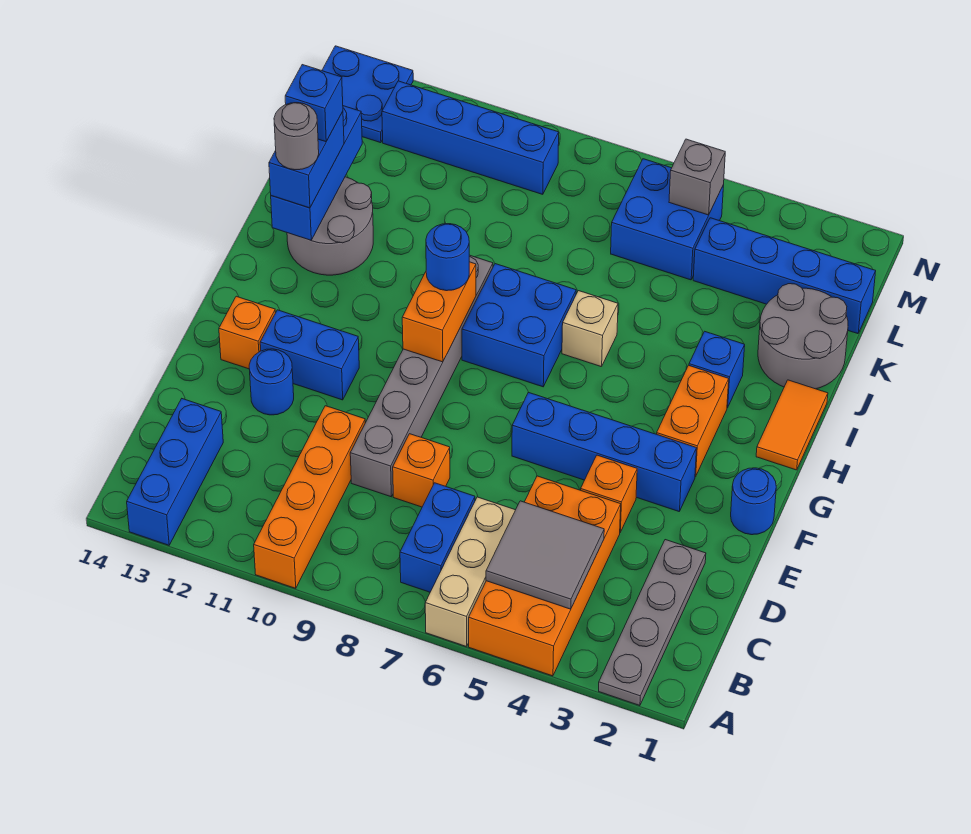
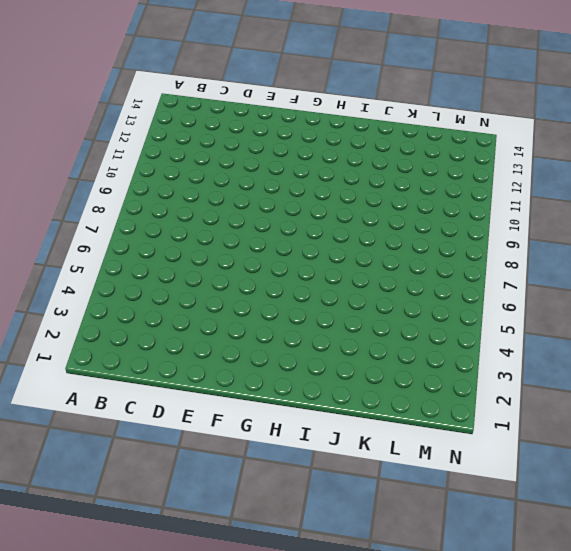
none -> grey plate A2:D2 level 1
none -> orange brick A4:D5 level 1
none -> tan brick A6:C6 level 1
none -> orange brick A10:D10 level 1

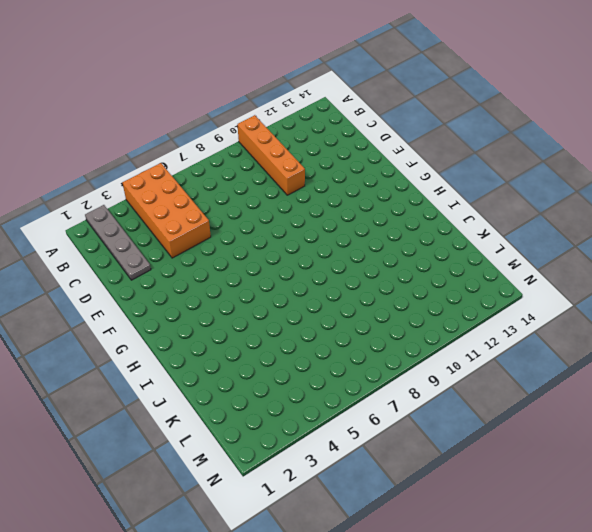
none -> tan brick A6:C6 level 1
none -> blue brick A13:C13 level 1
none -> blue brick B7:C7 level 1
none -> orange brick D8 level 1

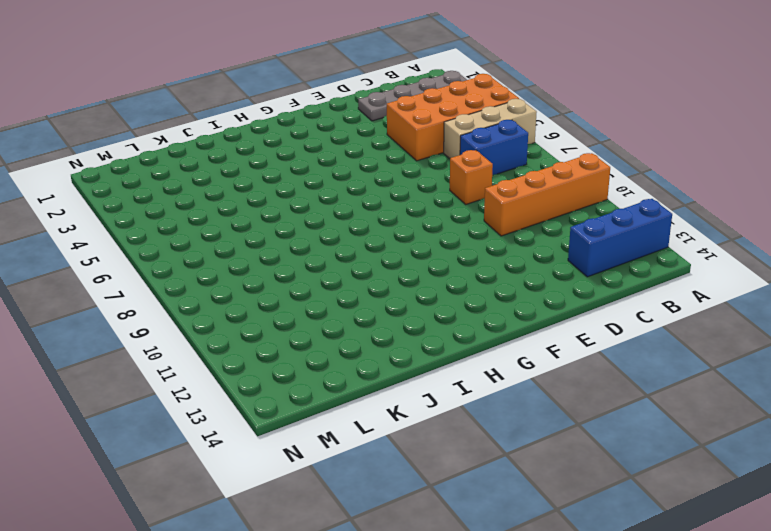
none -> grey brick D9:I9 level 1
none -> orange brick E4 level 1
none -> blue round brick E12 level 1
none -> blue round brick F1 level 1

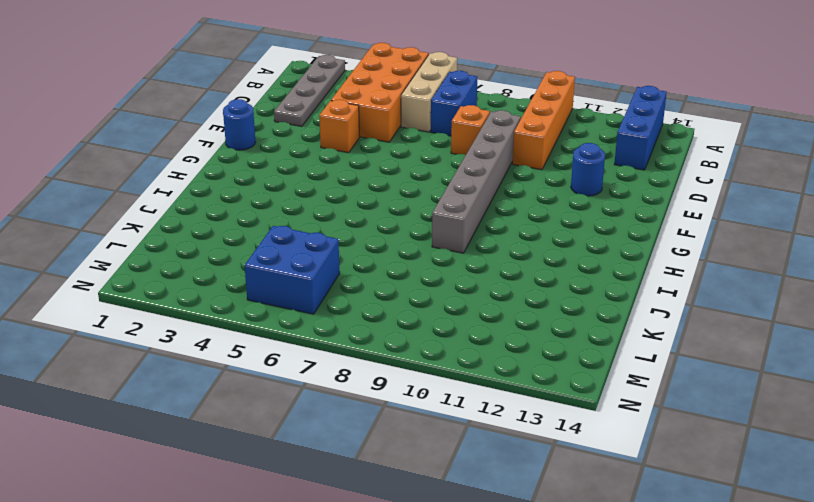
none -> blue brick F3:F6 level 1
none -> blue brick F11:F12 level 1
none -> orange brick F13 level 1
none -> orange brick G3:H3 level 1

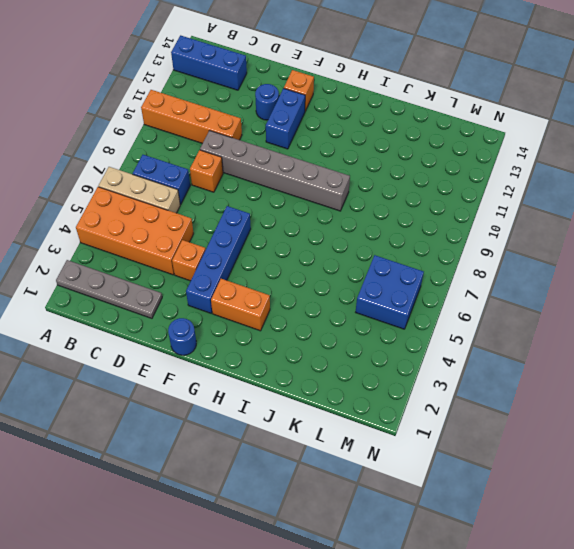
none -> orange tile H1:I1 level 1
none -> blue brick H7:I8 level 1
none -> blue brick I3 level 1
none -> tan brick I6 level 1

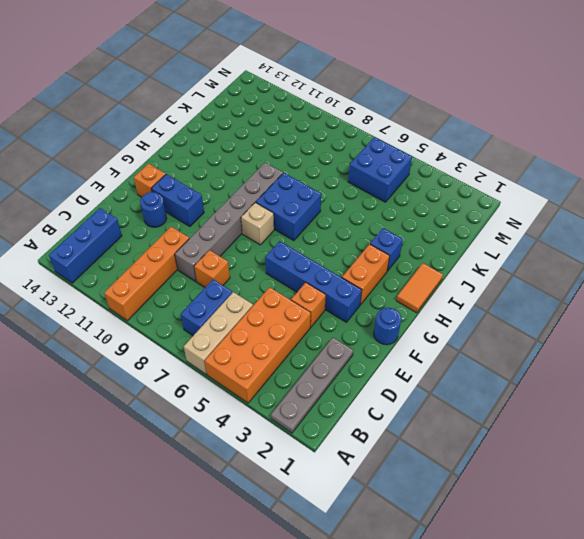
tan brick G8 level 1 -> tan brick I6 level 1
none -> grey round brick I12:J13 level 1
none -> grey round brick J1:K2 level 1
none -> blue brick L1:L4 level 1
none -> blue brick M9:M12 level 1

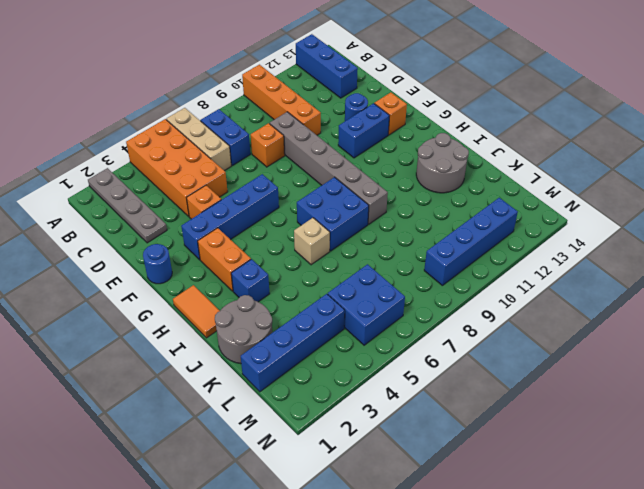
none -> blue plate M13:N14 level 1
none -> grey tile B4:C5 level 2
none -> orange brick G9:H9 level 2
none -> blue brick I13:K13 level 2

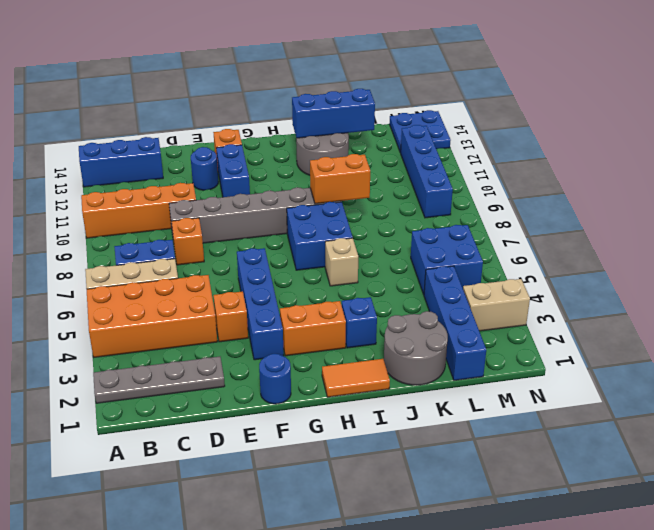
orange brick I9:J9 level 2 -> orange brick G9:H9 level 2
tan brick M3:N3 level 1 -> none
none -> grey tile B4:C5 level 2
none -> grey brick M5 level 2
none -> blue round brick H9 level 3
none -> blue brick I13:J13 level 3

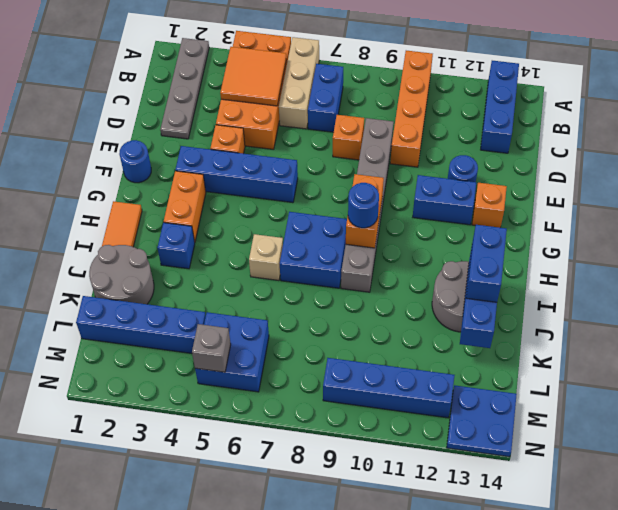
orange tile B4:C5 level 2 -> grey tile B4:C5 level 2
none -> grey round brick I13 level 4
none -> blue brick J13 level 4

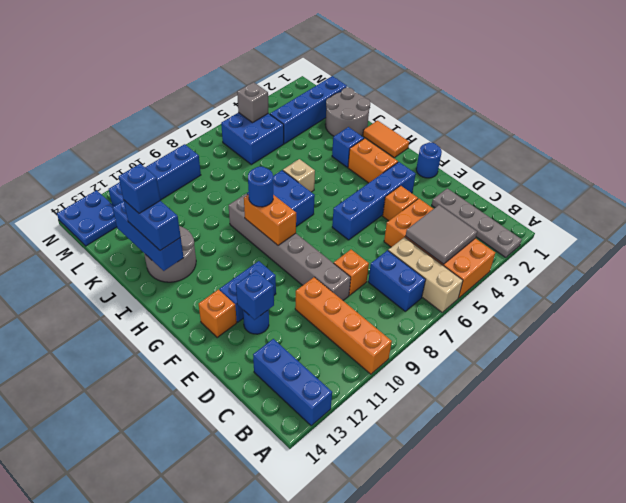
blue brick E12 level 2 -> none
none -> grey round brick I13 level 4

